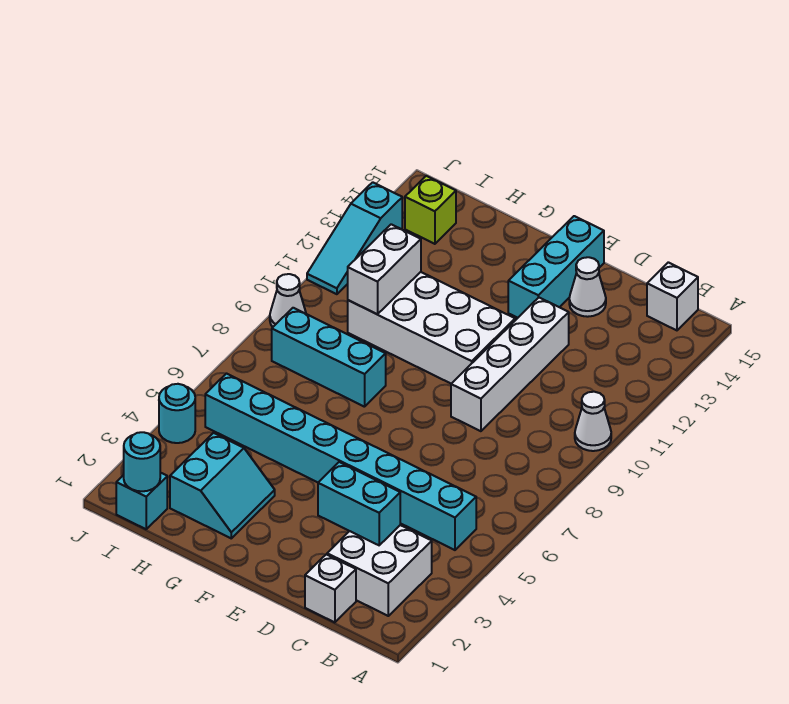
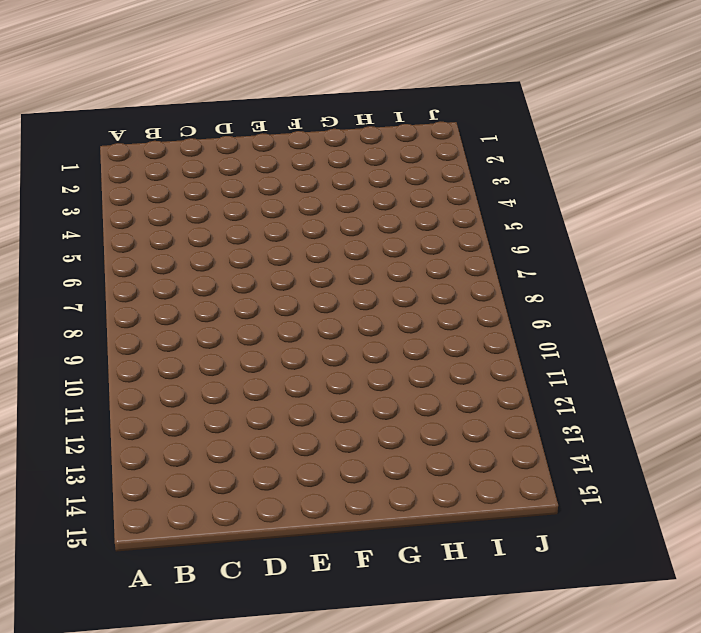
none -> white cone A10 level 1
none -> white brick B2:C3 level 1
none -> cyan brick B5:I5 level 1

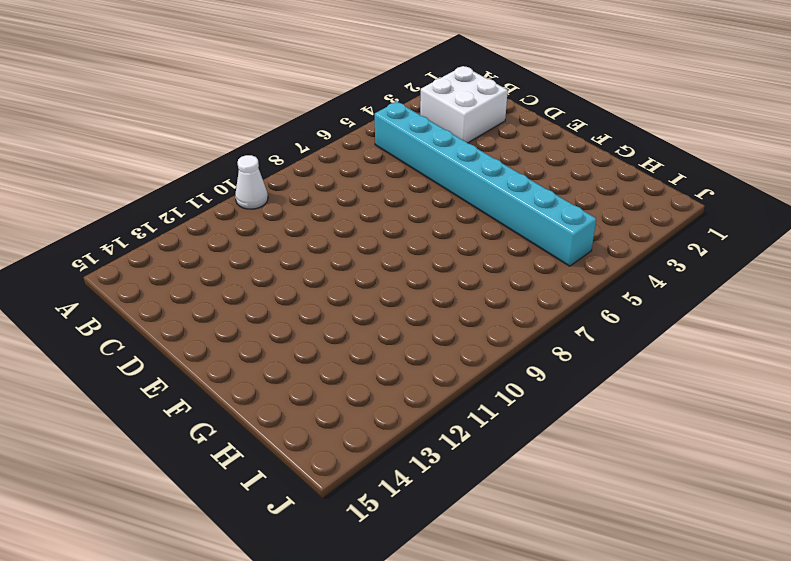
none -> white brick B15 level 1
none -> white brick C1 level 1
none -> white brick D9:D12 level 1

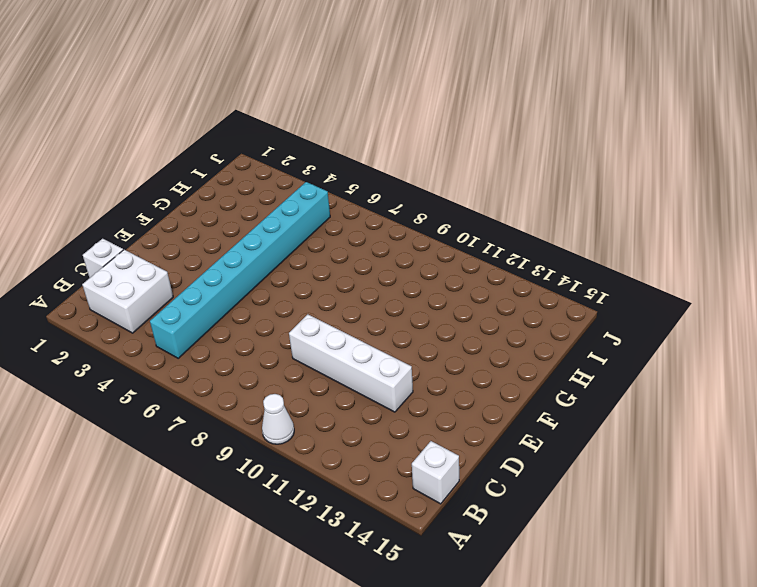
none -> white cone D14 level 1
none -> white brick E10:H11 level 1
none -> cyan brick E13:E15 level 1

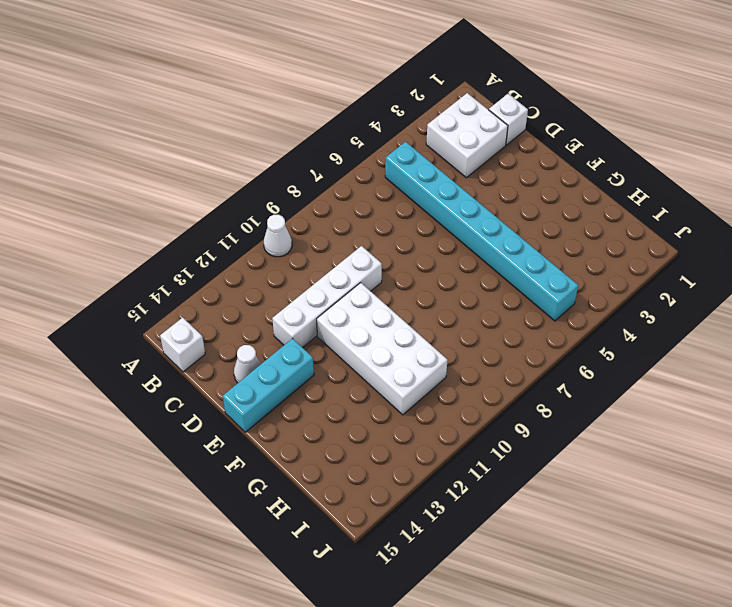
none -> cyan slope G2:H3 level 1 top H
none -> cyan brick G8:I8 level 1
none -> cyan brick I1 level 1

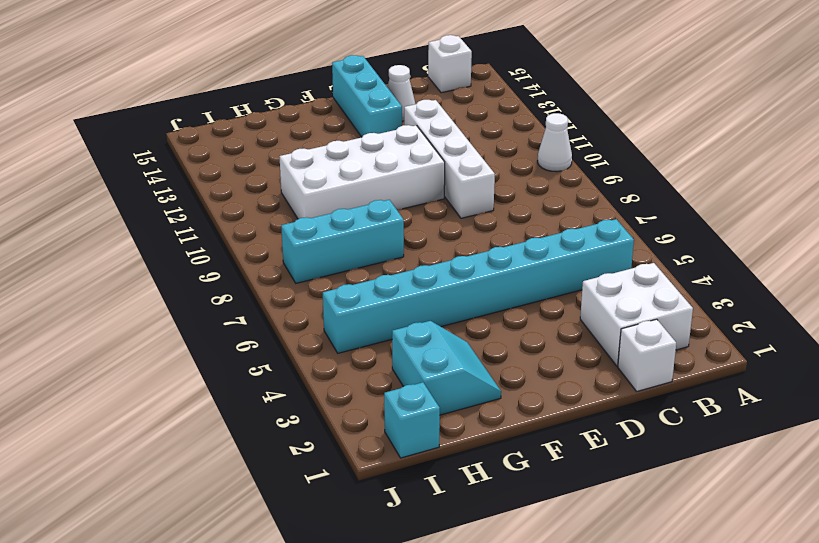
none -> lime brick I14 level 1
none -> cyan round brick J4 level 1
none -> white cone J9 level 1

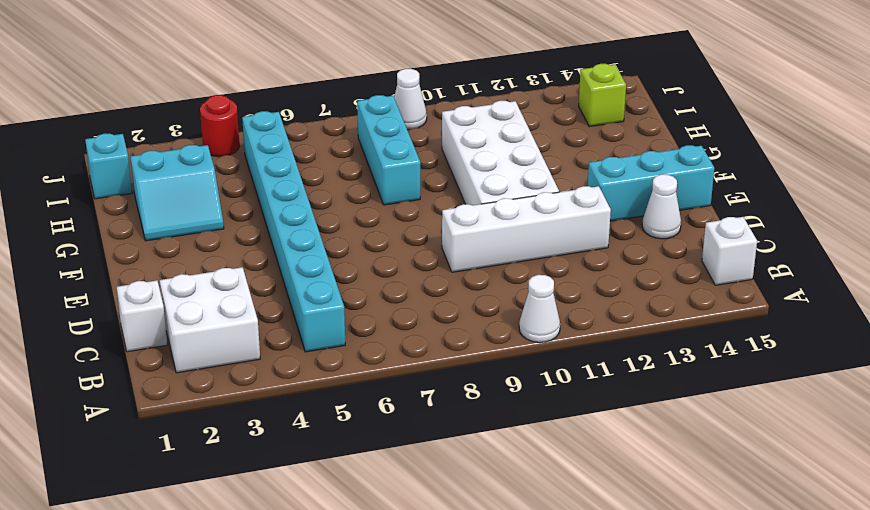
red round brick J4 level 1 -> cyan round brick J4 level 1
none -> cyan slope J11:J13 level 1 top 13
none -> cyan brick C3:D3 level 2
none -> white brick H10:H11 level 2

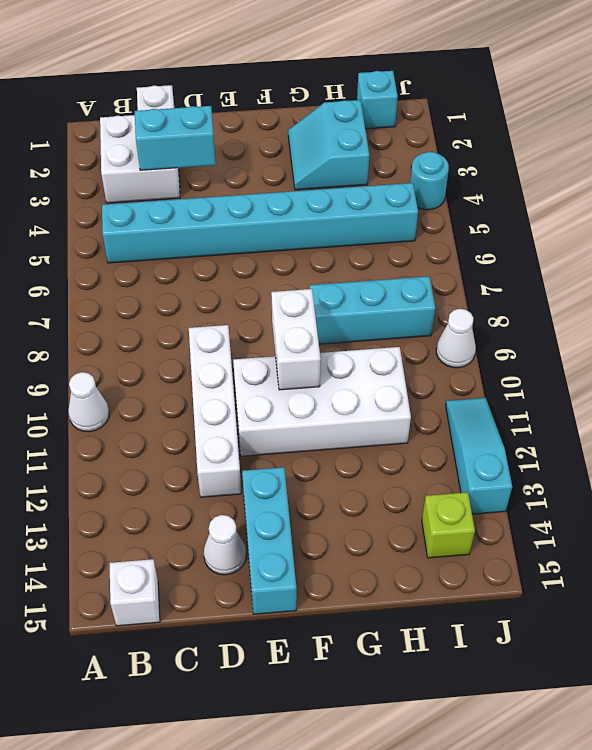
white brick F9:F10 level 2 -> white brick H10:H11 level 2
none -> cyan round brick I1 level 2

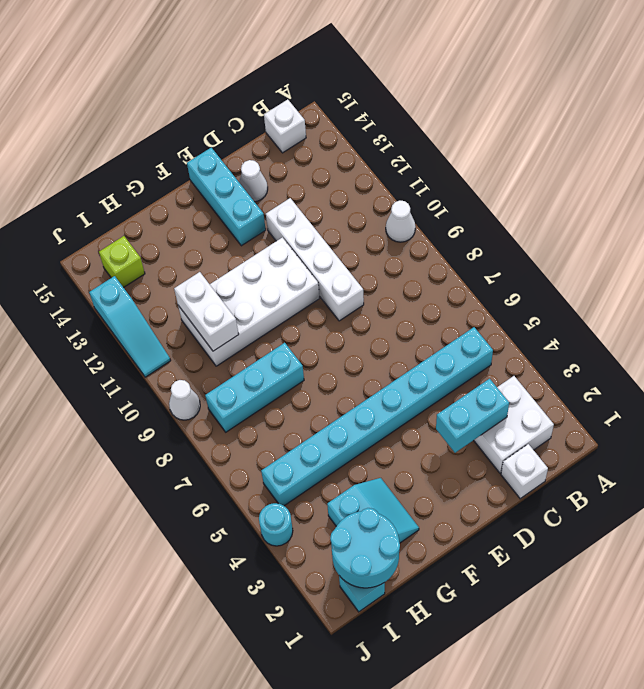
cyan round brick H1:I2 level 2 -> cyan round brick I1 level 2

